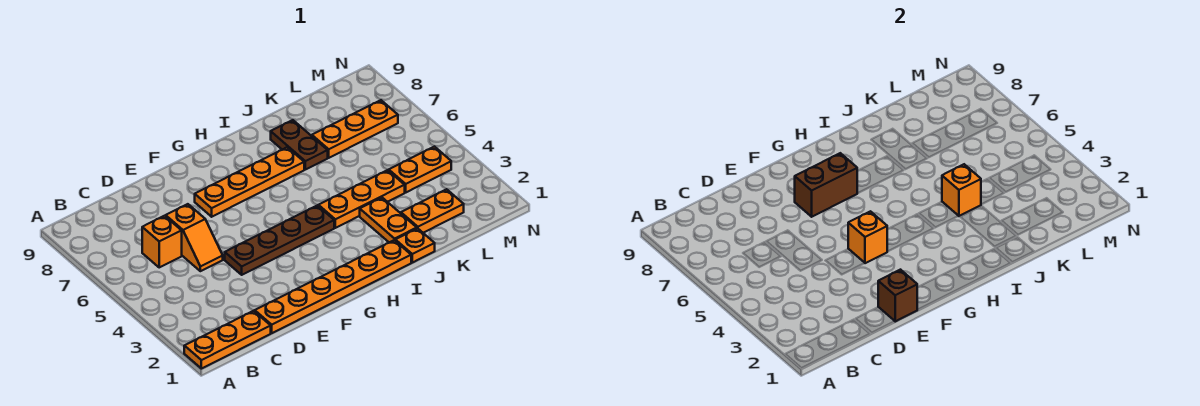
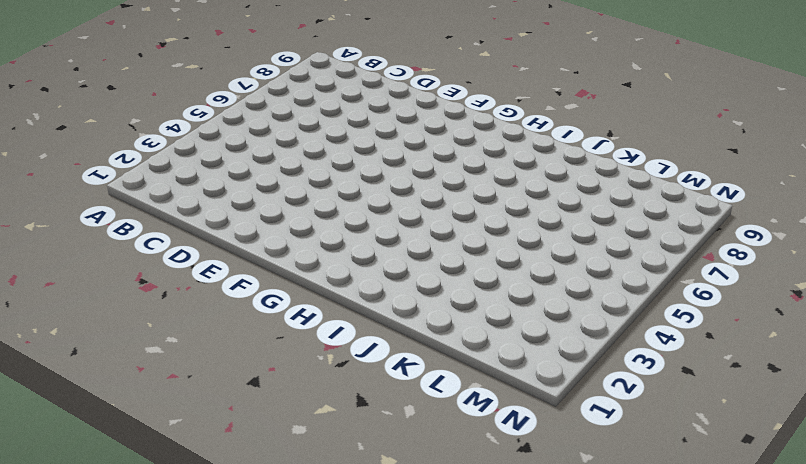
none -> orange plate A1:C1 level 1
none -> orange brick C6 level 1
none -> orange plate D1:I1 level 1

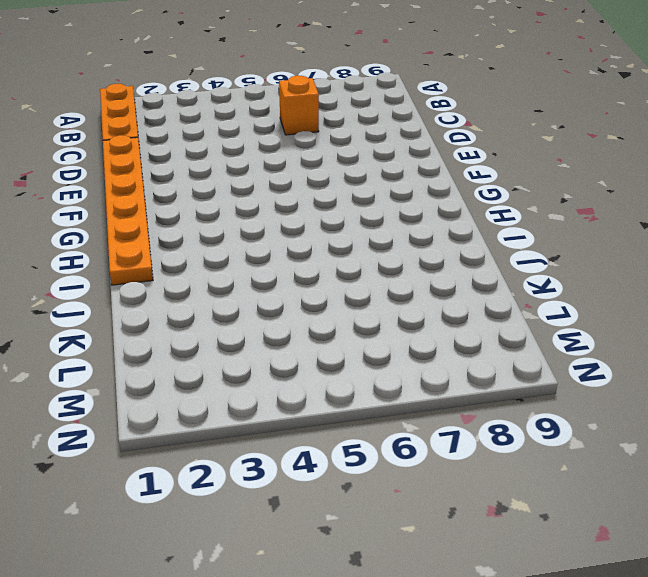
none -> orange slope D5:D6 level 1 top 6
none -> brown plate E4:H4 level 1
none -> orange plate F7:I7 level 1

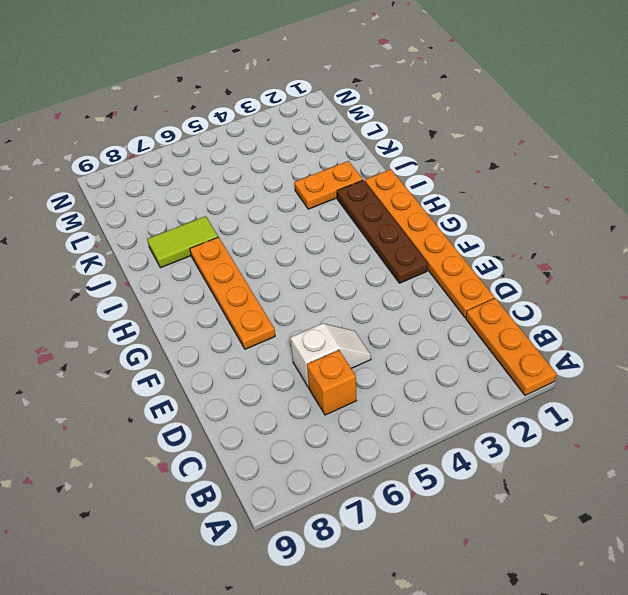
white slope D5:D6 level 1 top 6 -> orange slope D5:D6 level 1 top 6
brown plate F2:I2 level 1 -> brown plate E4:H4 level 1
lime tile J7:J8 level 1 -> brown plate J7:J8 level 1
none -> orange plate I4:K4 level 1
none -> orange plate J1 level 1
none -> orange plate K2:L2 level 1

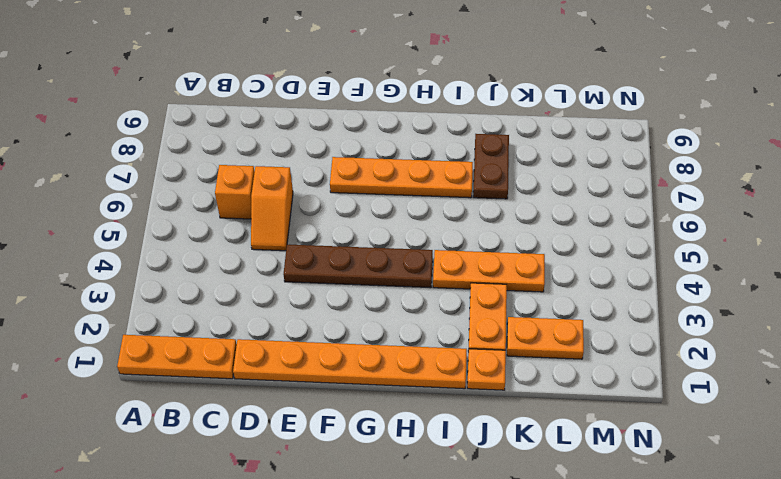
none -> orange plate K7:M7 level 1
none -> orange plate L4:M4 level 1
none -> brown brick E1 level 2

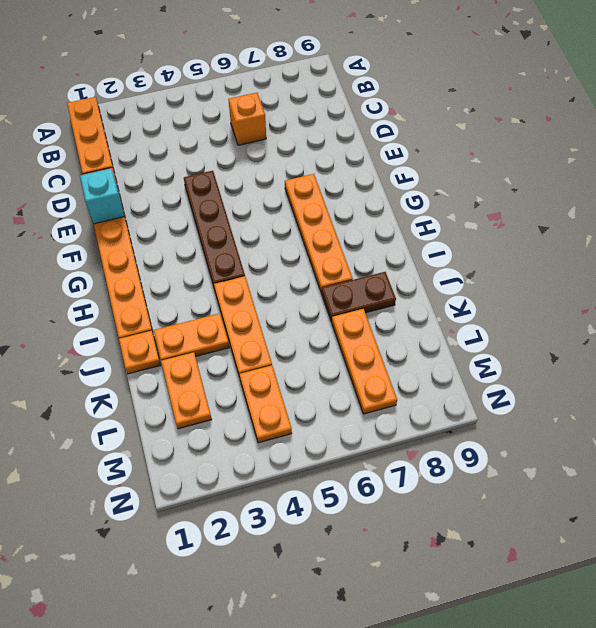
cyan brick E1 level 2 -> brown brick E1 level 2
none -> orange slope D5:D6 level 1 top 6
none -> orange brick F4 level 2
none -> brown brick F7:G7 level 2

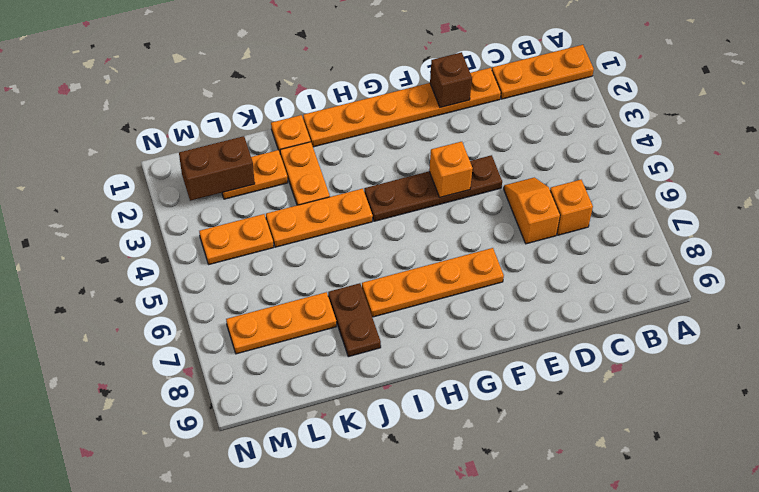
brown brick L2:M2 level 2 -> brown brick F7:G7 level 2
none -> orange brick J4 level 2

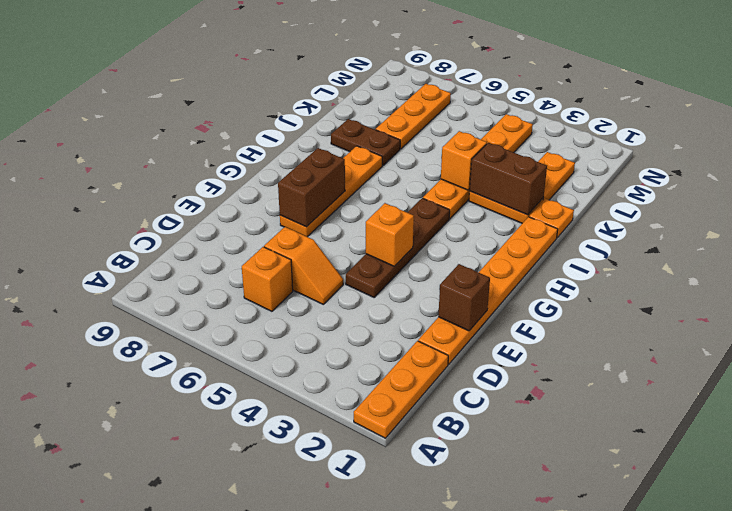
brown brick J2:J3 level 2 -> none

